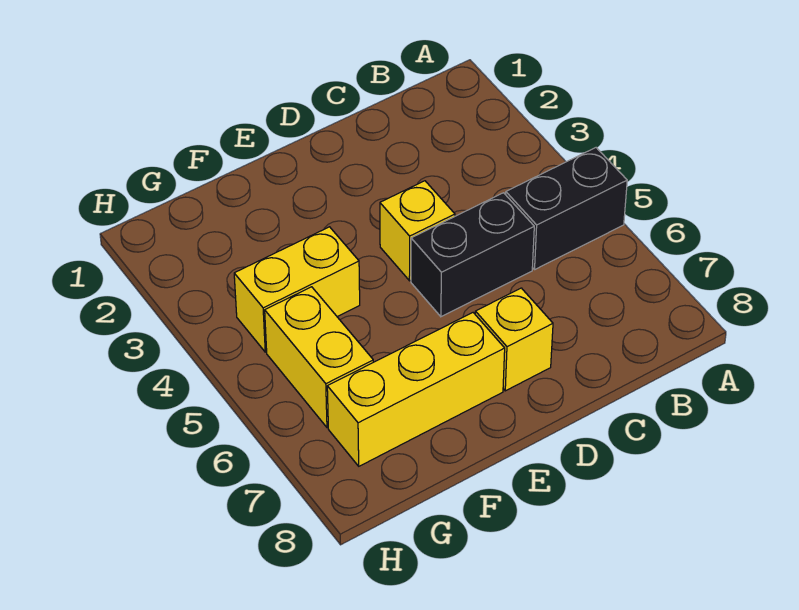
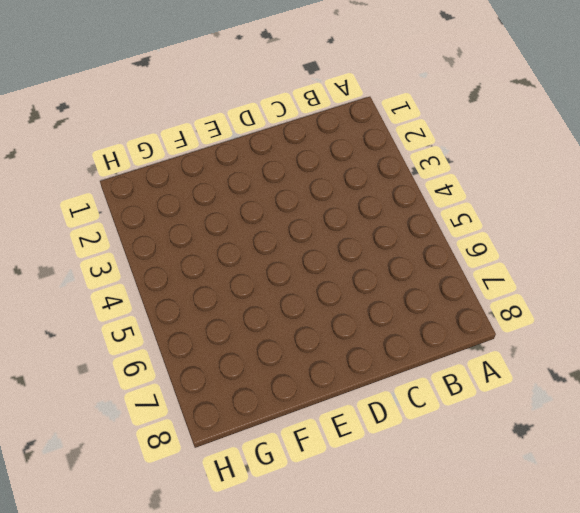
none -> black brick A5:B5 level 1
none -> black brick C5:D5 level 1

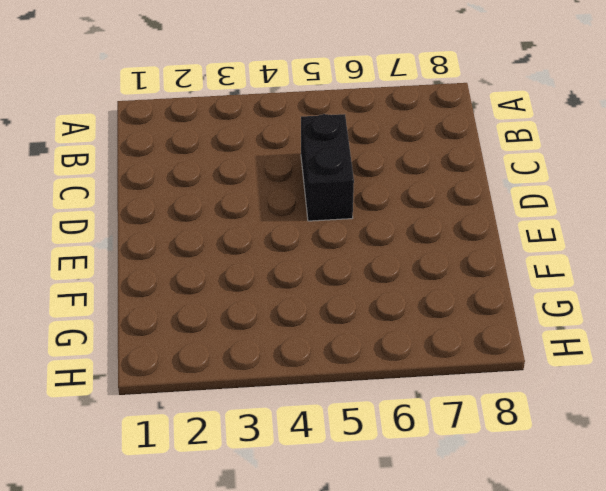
none -> black brick A5:B5 level 1
none -> yellow brick D4 level 1

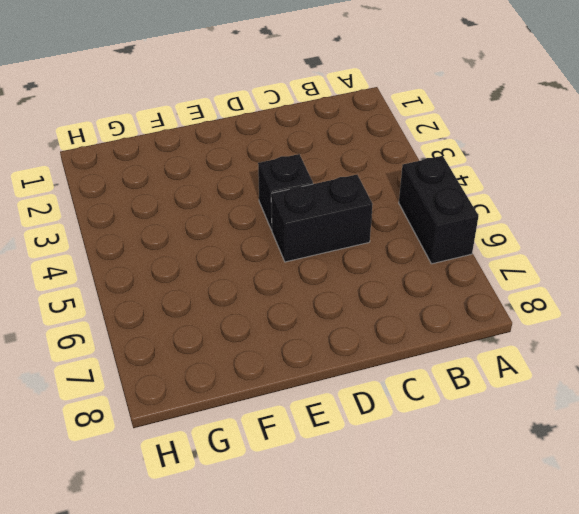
black brick A5:A6 level 1 -> black brick A5:B5 level 1
black brick D4 level 1 -> yellow brick D4 level 1
none -> yellow brick D7 level 1
none -> yellow brick E7:G7 level 1

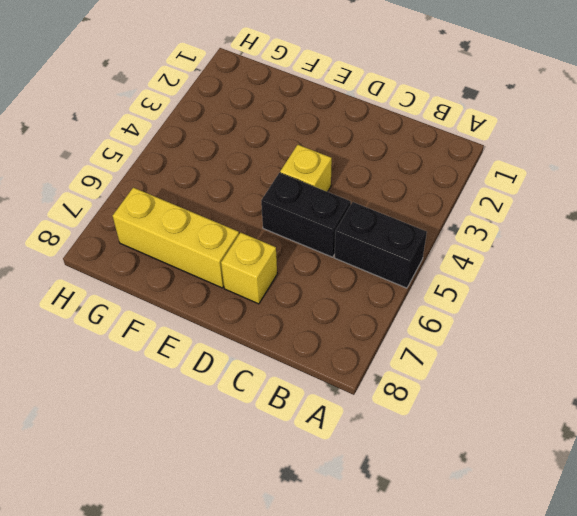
none -> yellow brick F4:G4 level 1
none -> yellow brick G5:G6 level 1

